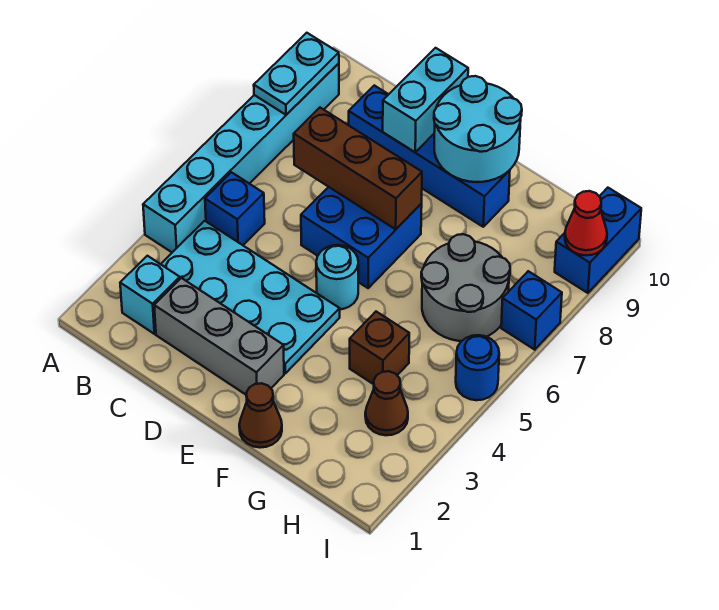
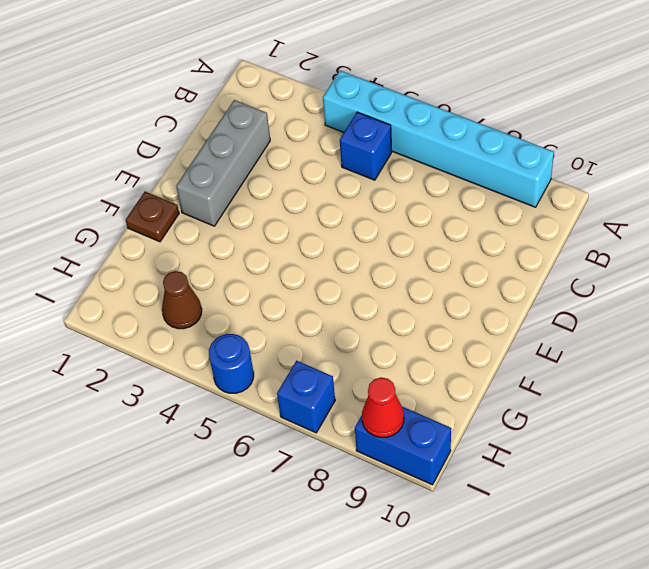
brown plate F1 level 1 -> brown cone F1 level 1
none -> cyan brick B2 level 1
none -> cyan plate B3:E4 level 1
none -> blue brick C9:F9 level 1

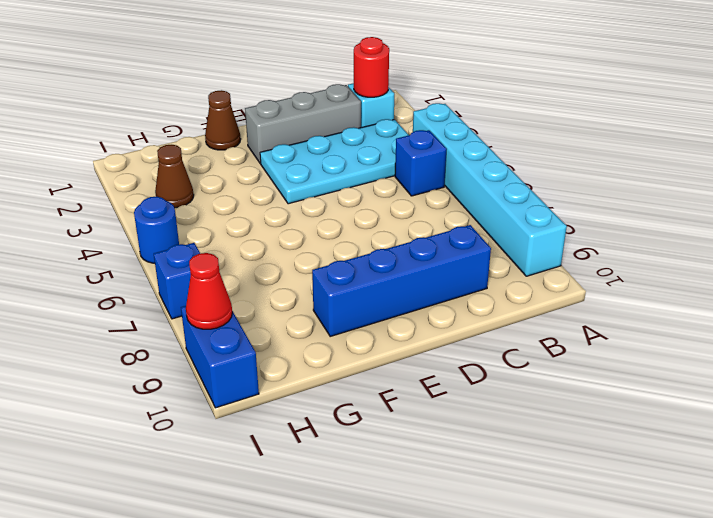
red round brick B2 level 2 -> none
none -> blue brick D6:E7 level 1
none -> cyan round brick E5 level 1
none -> brown brick G4 level 1

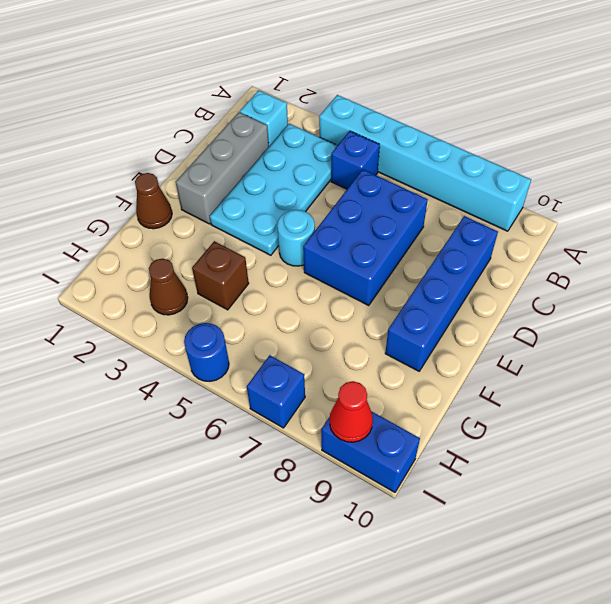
blue brick C6:E7 level 1 -> blue brick D6:E7 level 1
none -> grey round brick G6:H7 level 1
none -> cyan plate A8:A9 level 2
none -> brown brick C7:E7 level 2

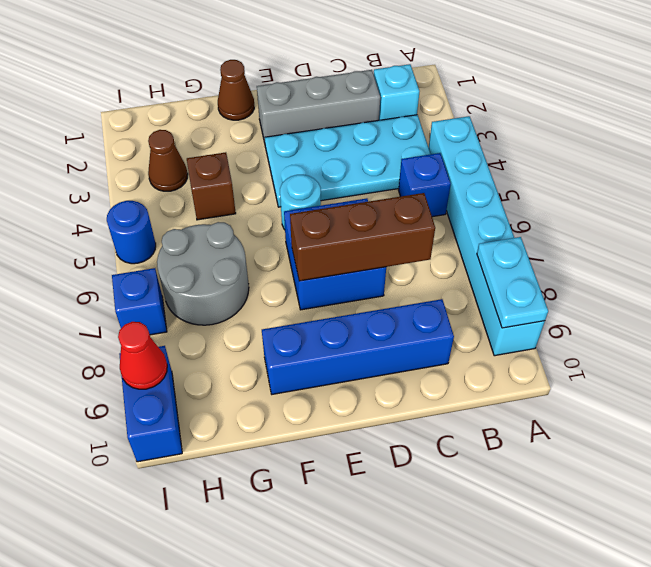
none -> cyan brick D9:D10 level 2
none -> cyan round brick E9:F10 level 2

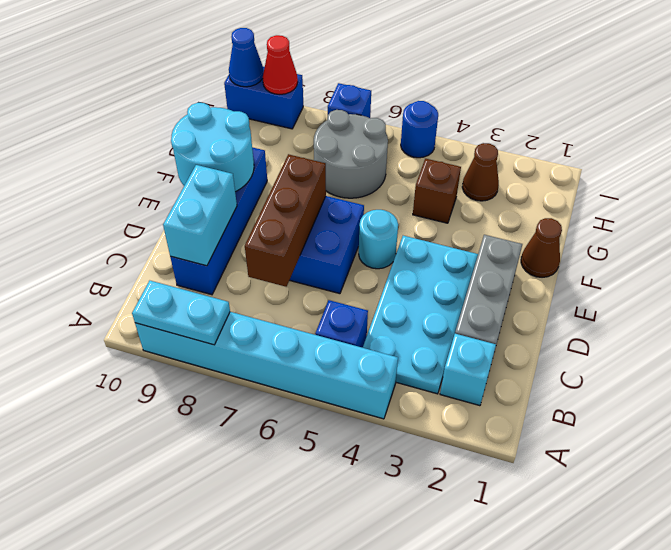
cyan brick C9:D9 level 2 -> cyan brick D9:D10 level 2
blue cone I10 level 2 -> none

